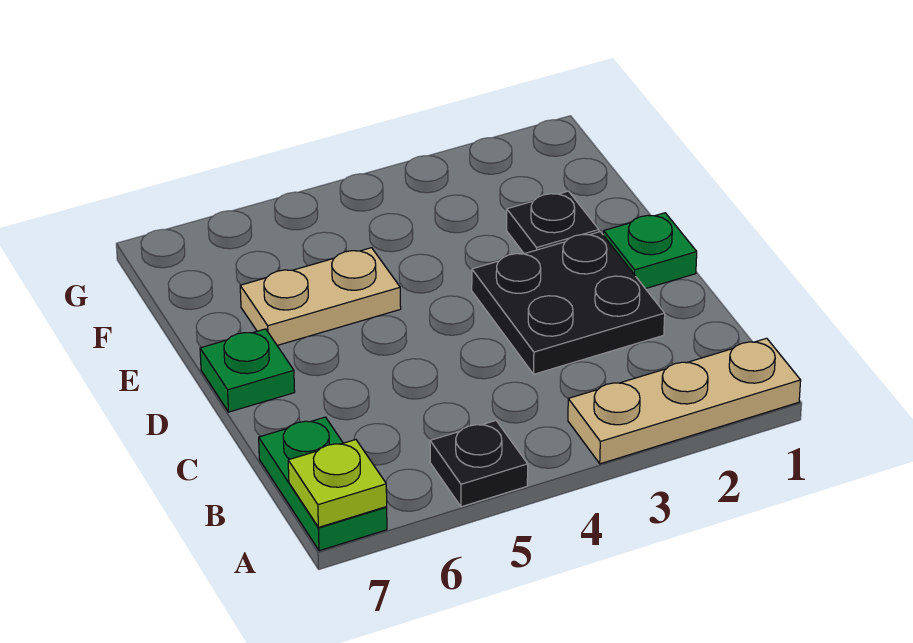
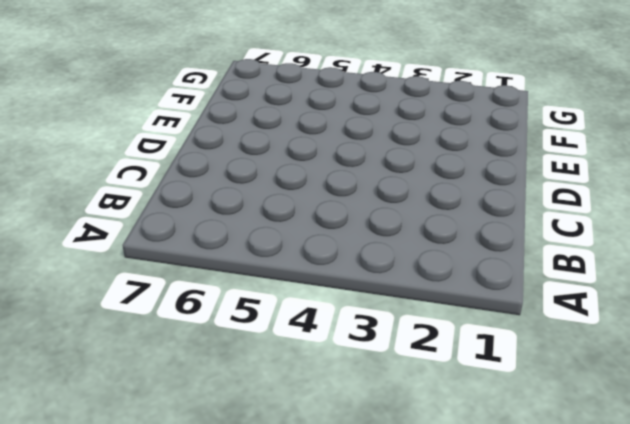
none -> tan plate A1:A3 level 1
none -> black plate A5 level 1

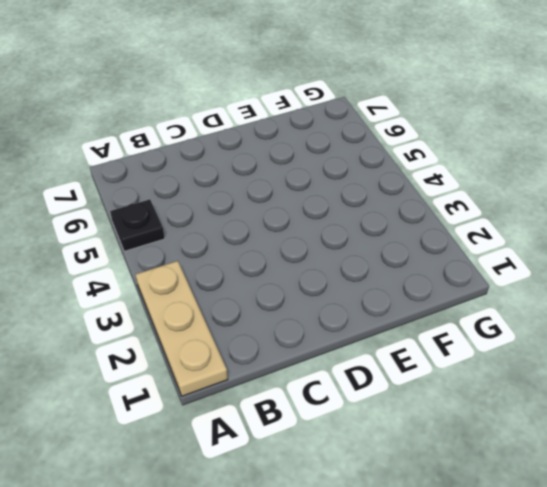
none -> green plate A7:B7 level 1
none -> black plate C2:D3 level 1

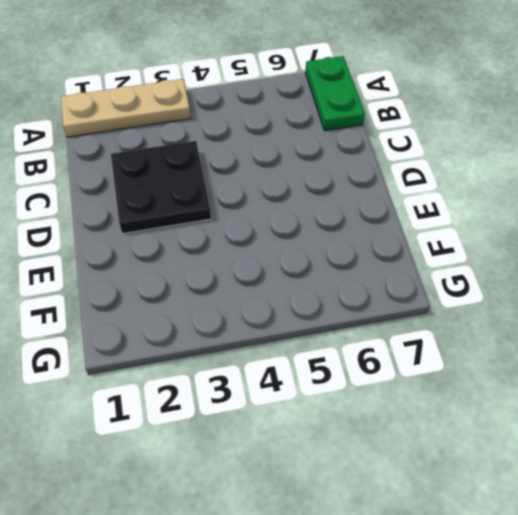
none -> black plate A5 level 1
none -> green plate D1 level 1

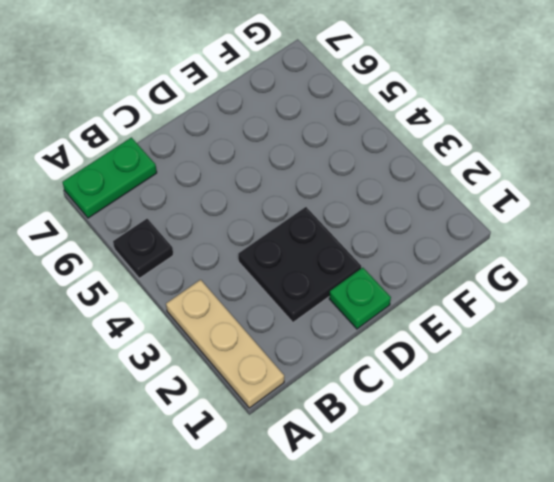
none -> green plate D7 level 1
none -> black plate E2 level 1

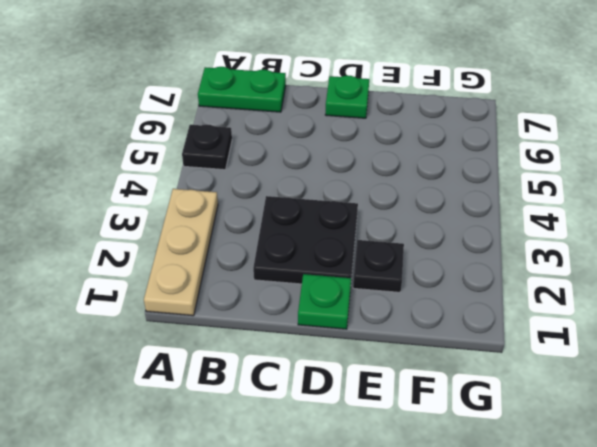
none -> tan plate E5:E6 level 1
none -> lime plate A7 level 2

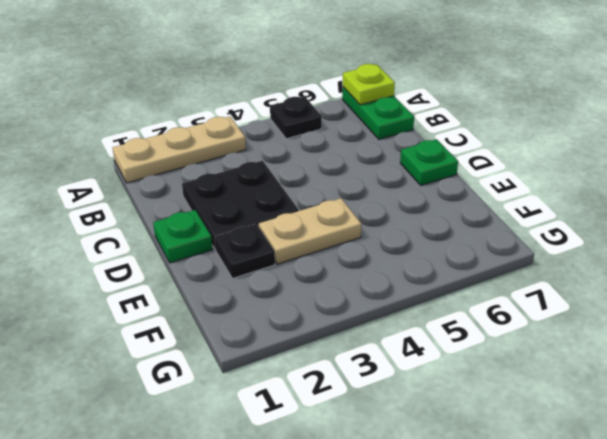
tan plate E3:E4 level 1 -> tan plate E5:E6 level 1

